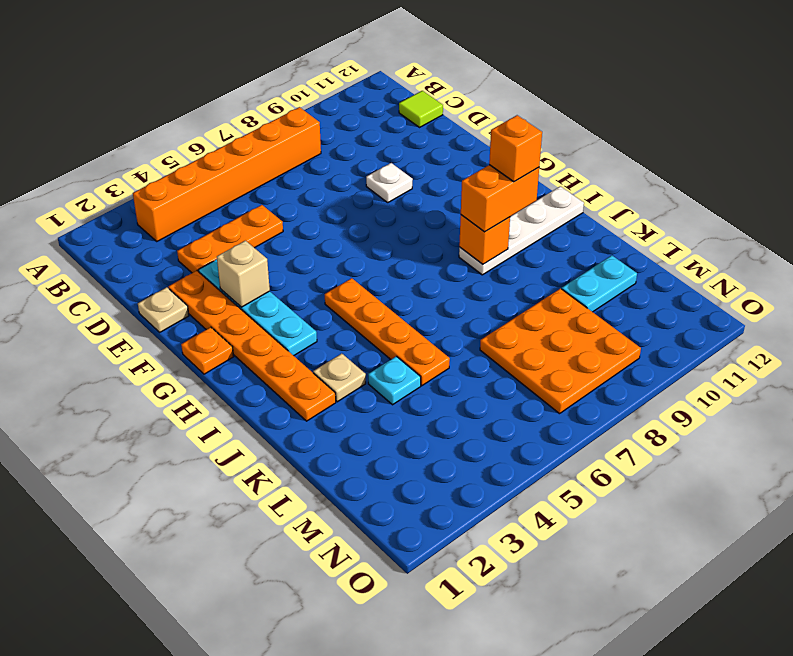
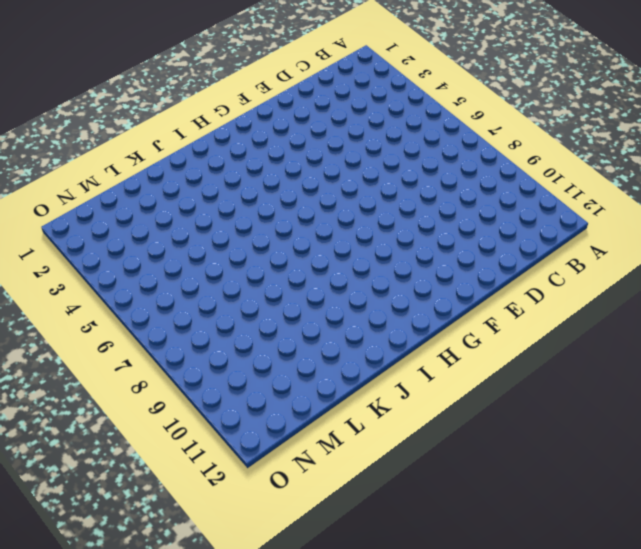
none -> orange brick B3:B8 level 1
none -> lime tile C12 level 1
none -> orange plate D3:D5 level 1

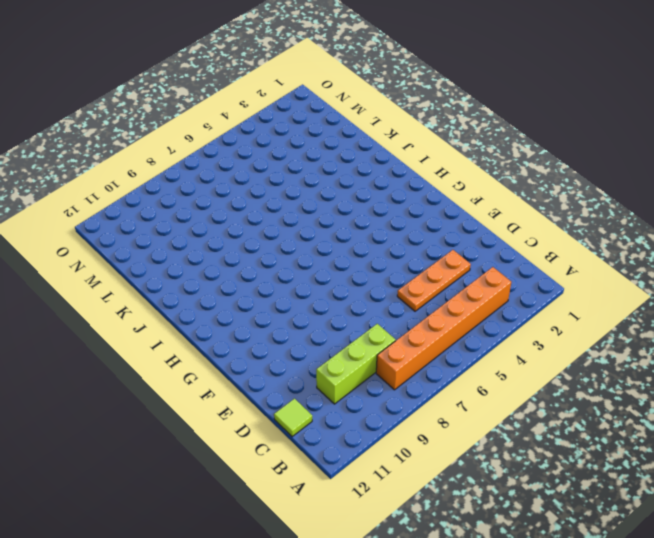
lime brick C8:C10 level 1 -> none
none -> tan plate E1 level 1
none -> orange plate E2:J2 level 1
none -> cyan plate E3:H3 level 1

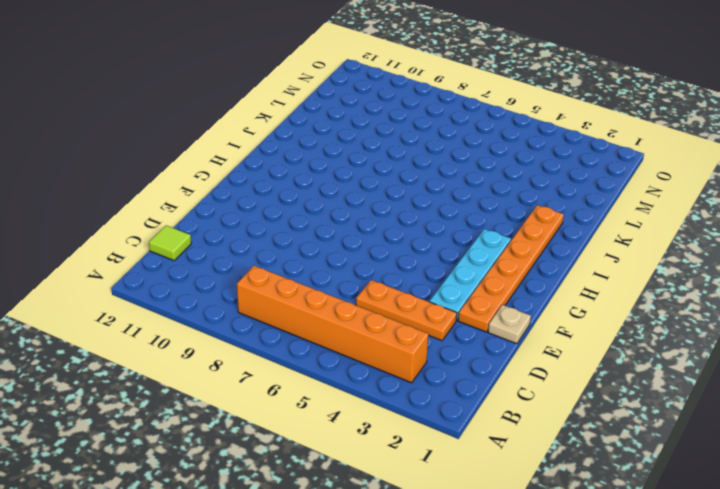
none -> white plate E9 level 1
none -> orange plate G1 level 1
none -> orange plate H5:K5 level 1

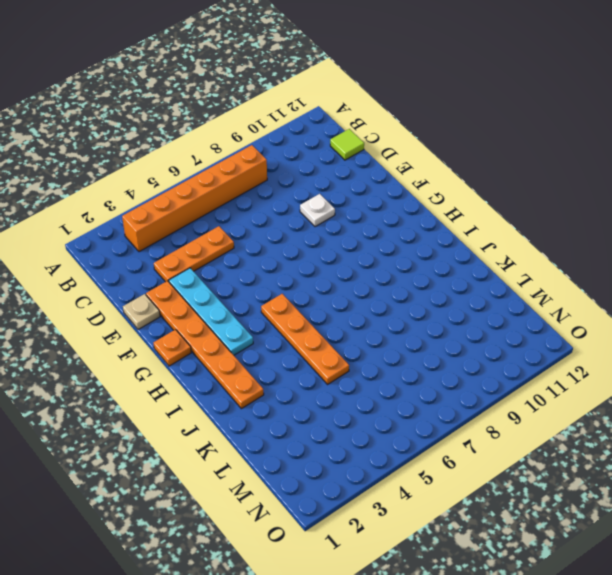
none -> white plate I9:I12 level 1
none -> tan plate J3 level 1
none -> cyan plate K4 level 1

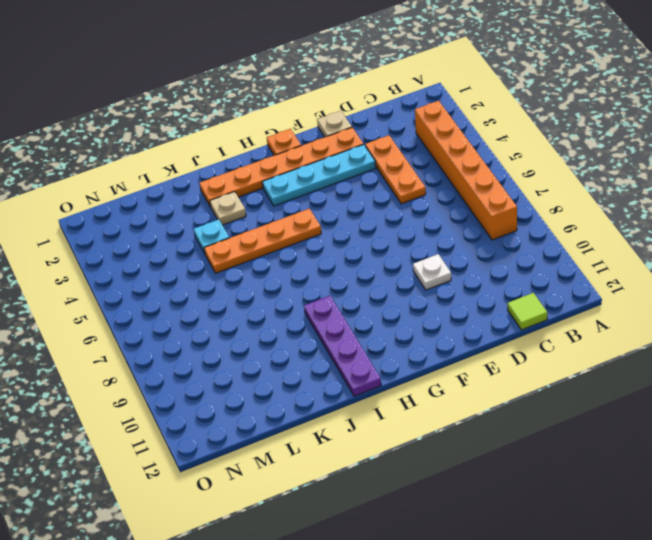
purple plate I9:I12 level 1 -> white plate I9:I12 level 1
none -> orange plate L7:N9 level 1
none -> cyan plate L10:L11 level 1
none -> tan brick F3 level 2

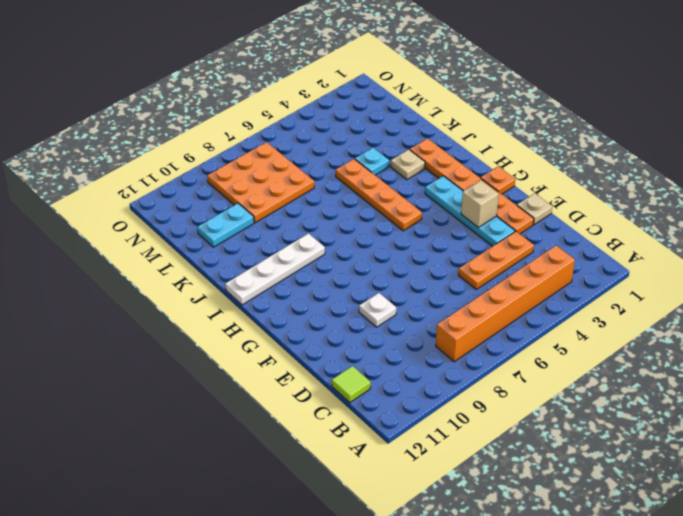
none -> orange brick I9 level 2
none -> orange brick I9:I10 level 3
none -> orange brick I10 level 4

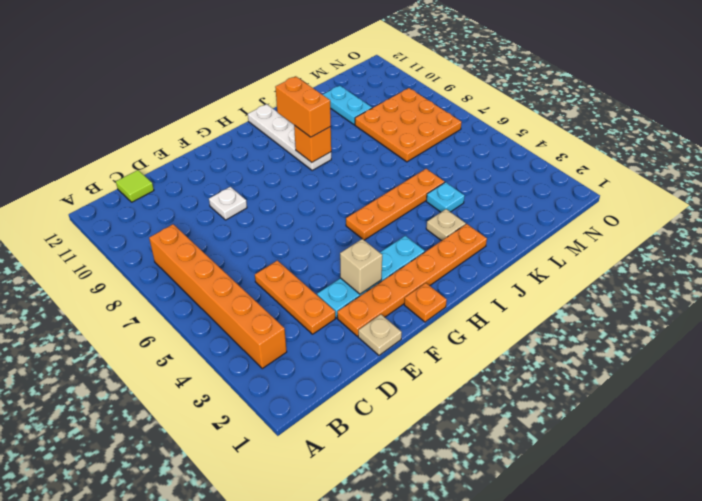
none -> orange brick I10 level 4

